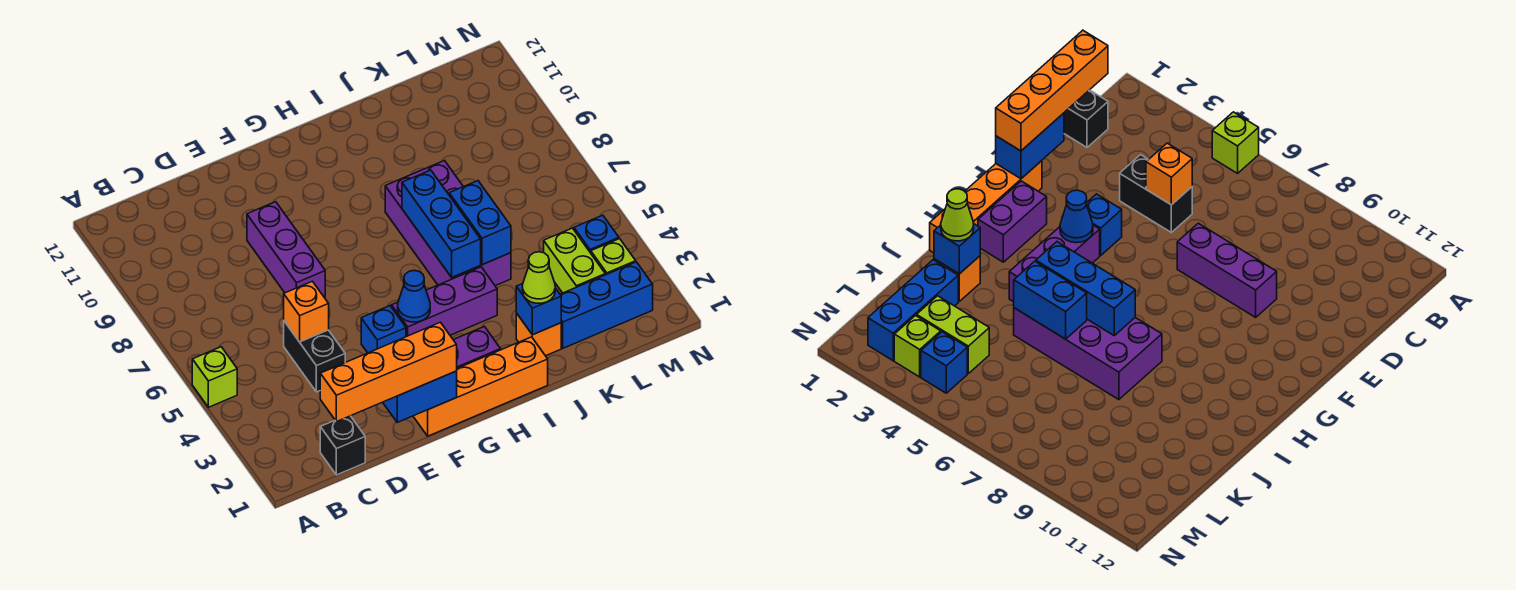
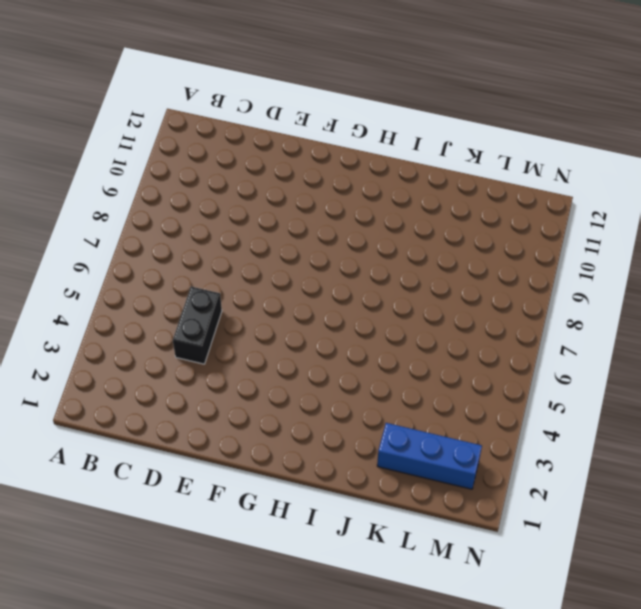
none -> lime brick A5 level 1
none -> black brick C1 level 1
none -> purple brick E7:E9 level 1

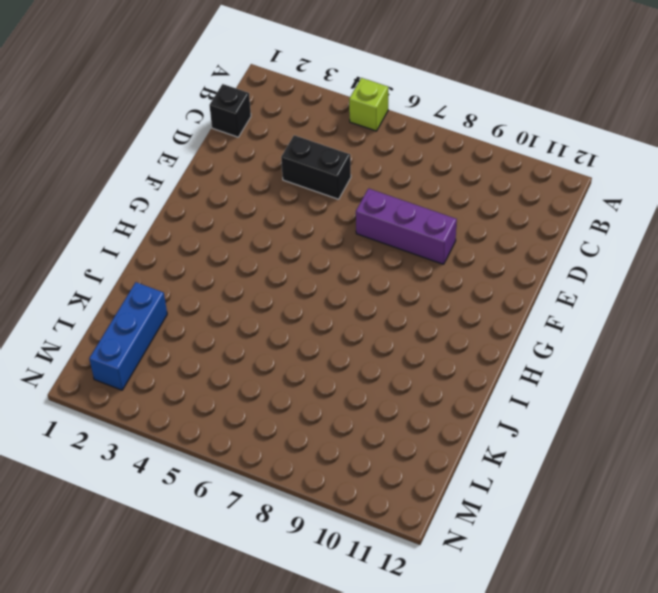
none -> orange brick F1:I1 level 1
none -> blue brick F4 level 1
none -> purple brick G2:H2 level 1

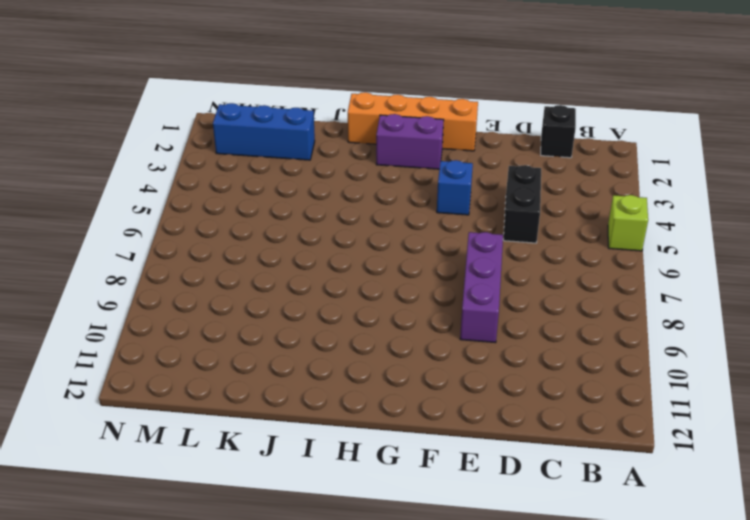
none -> purple brick G4:I4 level 1
none -> purple brick I5:J8 level 1
none -> orange brick J2 level 1

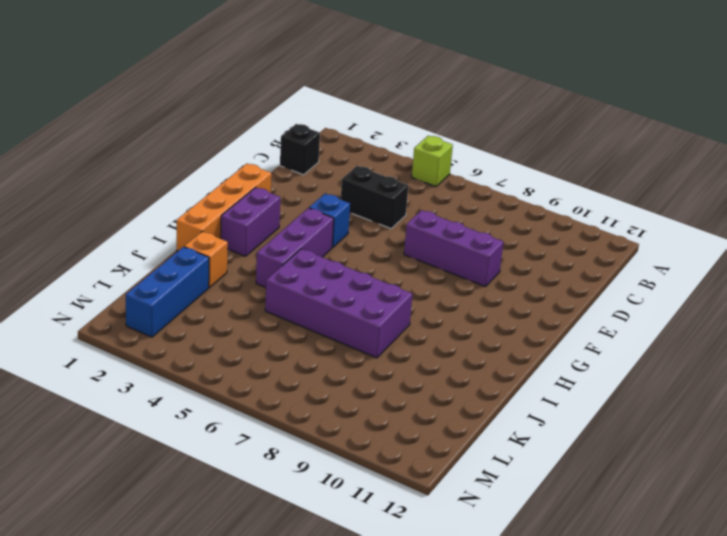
none -> lime brick L3:L4 level 1
none -> lime brick M3 level 1
none -> blue brick M4 level 1

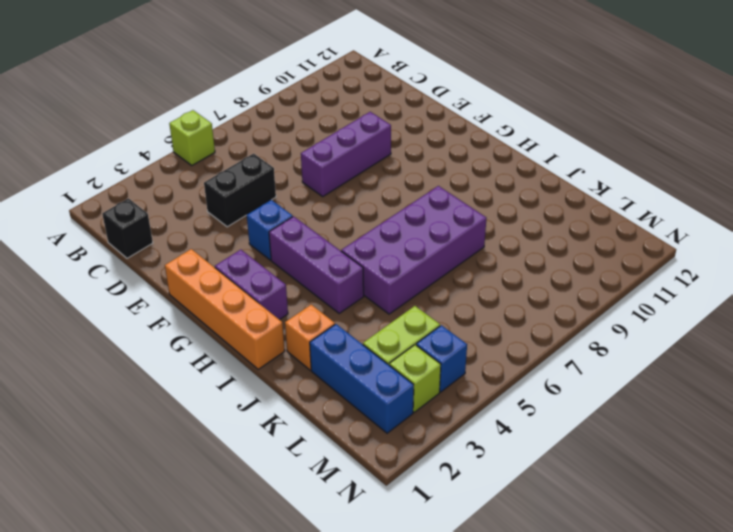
none -> orange brick D5 level 2
none -> blue brick E1:F1 level 2
none -> blue cone G4 level 2

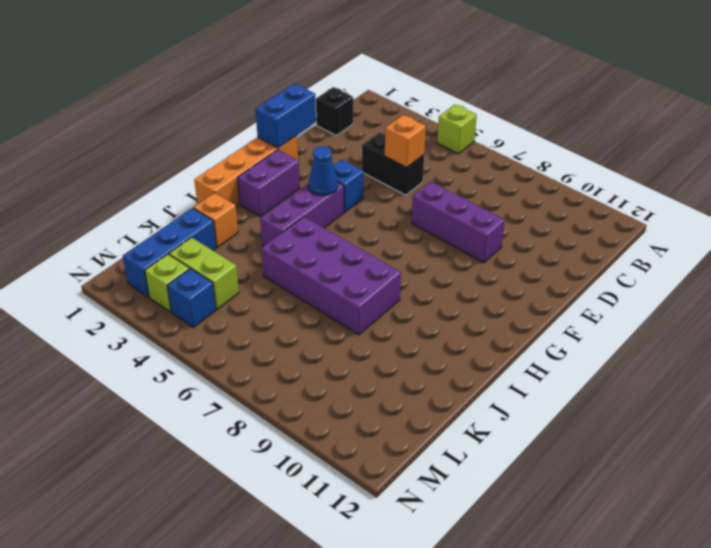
none -> blue brick I5:I7 level 2
none -> blue brick J2 level 2
none -> blue brick J5:J6 level 2

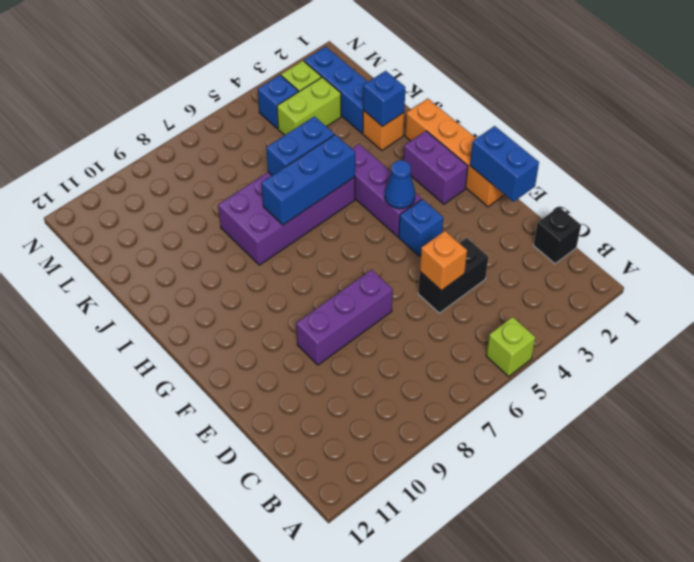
none -> orange brick C1:F1 level 3
none -> lime cone J2 level 3

